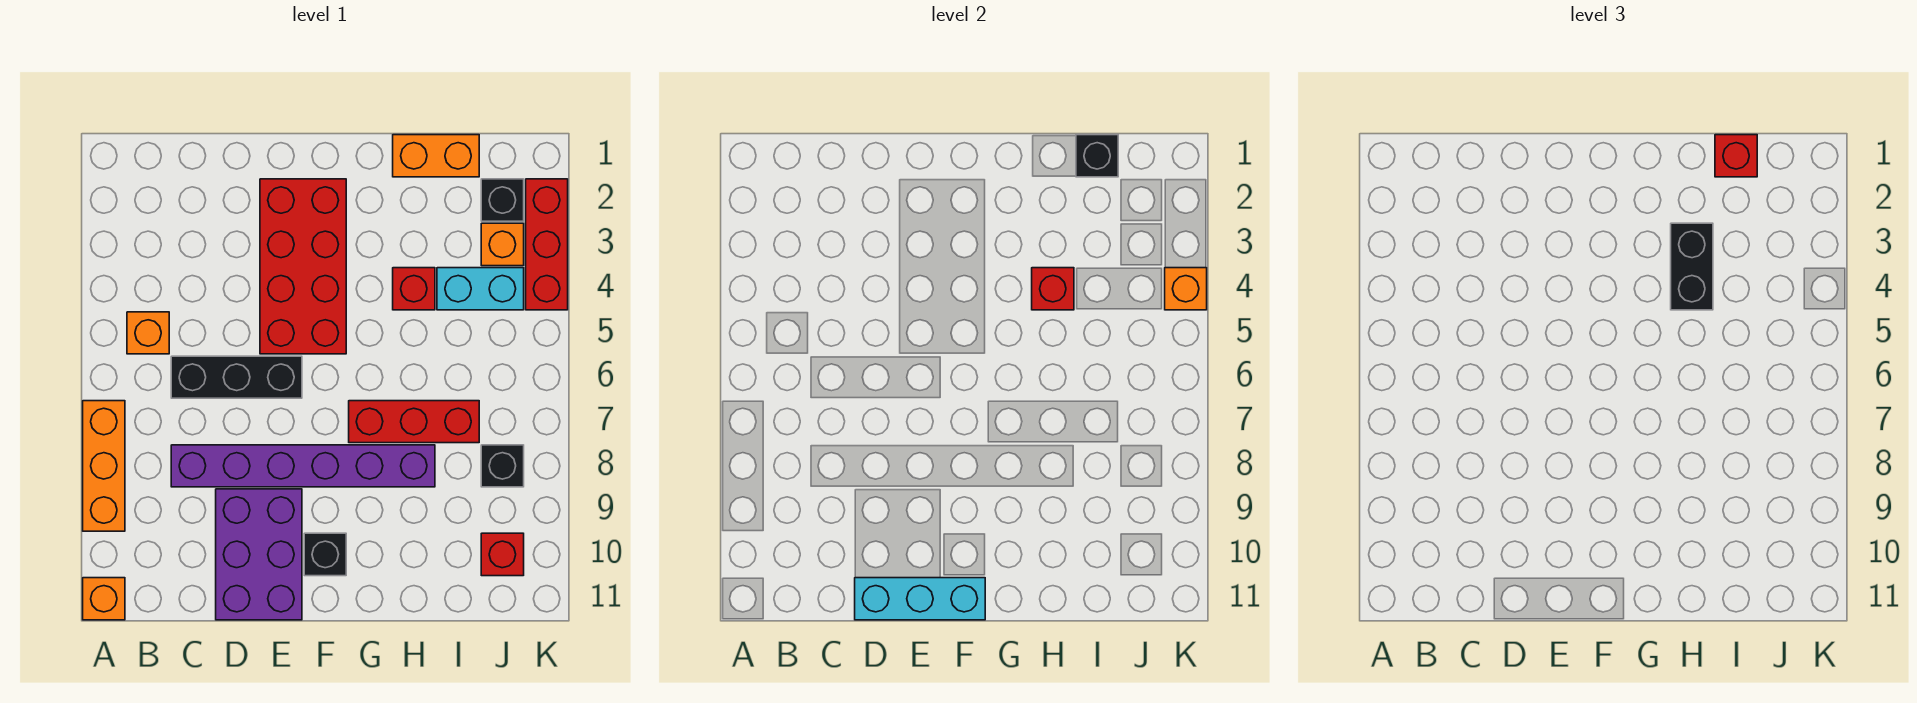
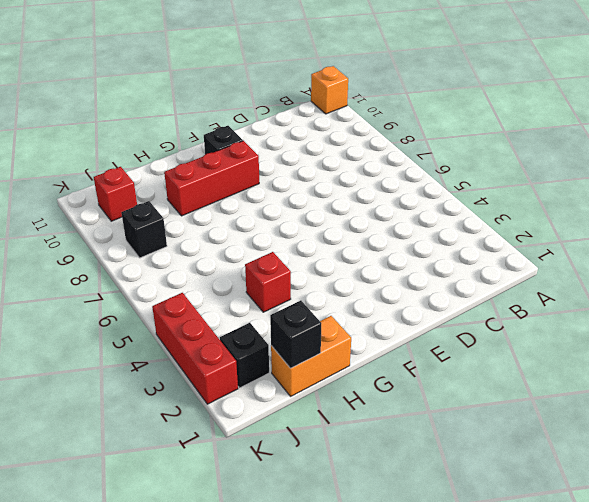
red brick F9:H9 level 1 -> red brick G7:I7 level 1
none -> orange brick A7:A9 level 1
none -> orange brick B5 level 1
none -> black brick C6:E6 level 1

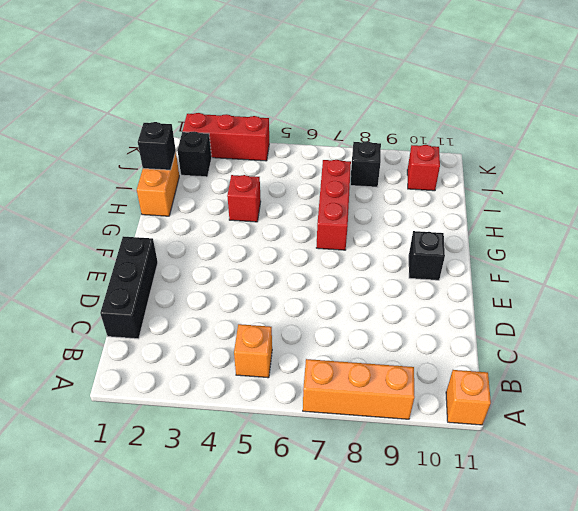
black brick C1:E1 level 1 -> black brick C6:E6 level 1
none -> purple brick C8:H8 level 1
none -> purple brick D9:E11 level 1
none -> red brick E2:F5 level 1

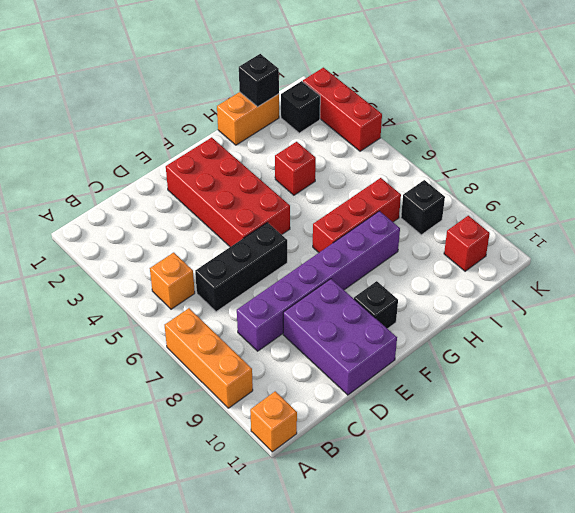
none -> cyan brick I4:J4 level 1
none -> orange brick J3 level 1
none -> cyan brick D11:F11 level 2

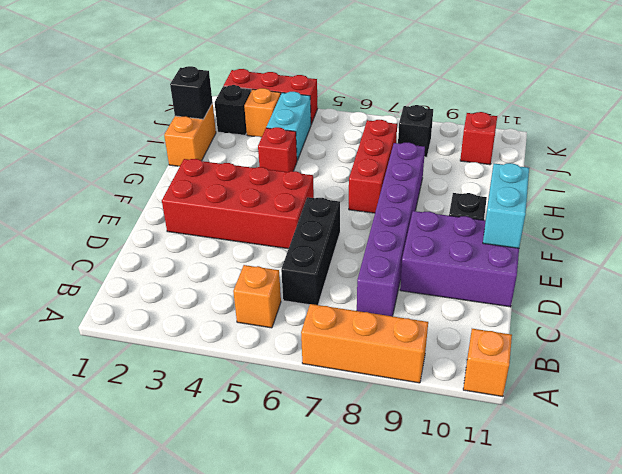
cyan brick E11:F11 level 2 -> cyan brick D11:F11 level 2
none -> red brick H4 level 2
none -> orange brick K4 level 2
none -> black brick H3:H4 level 3

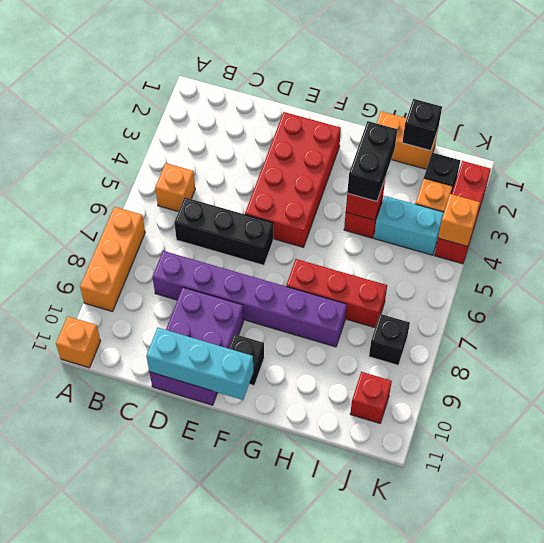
none -> red brick I1 level 3

